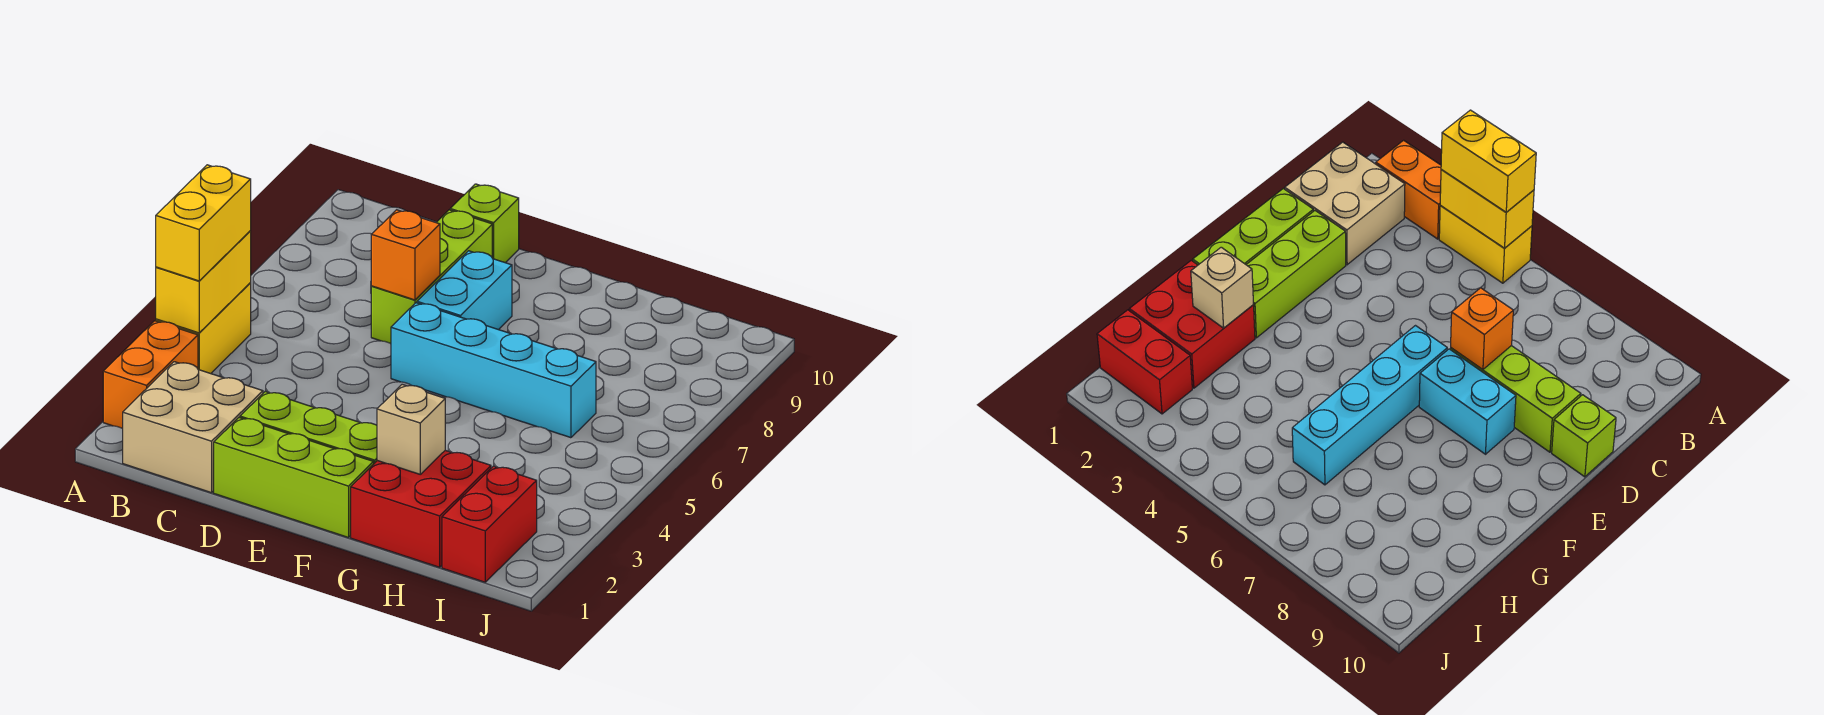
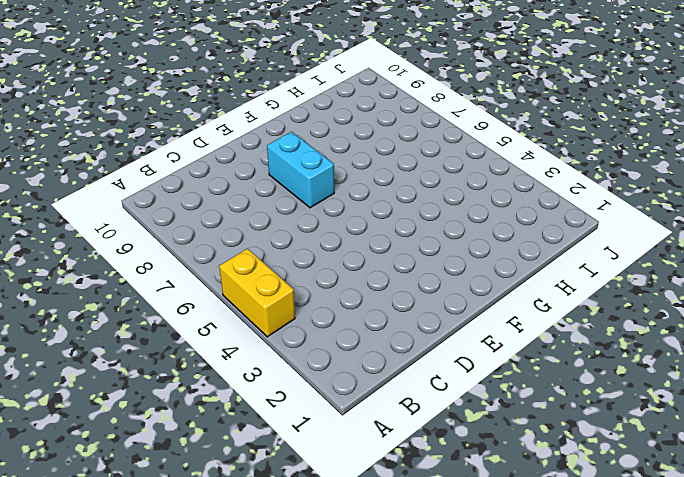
none -> orange brick A2:A3 level 1
none -> tan brick B1:C2 level 1
none -> lime brick D1:F1 level 1

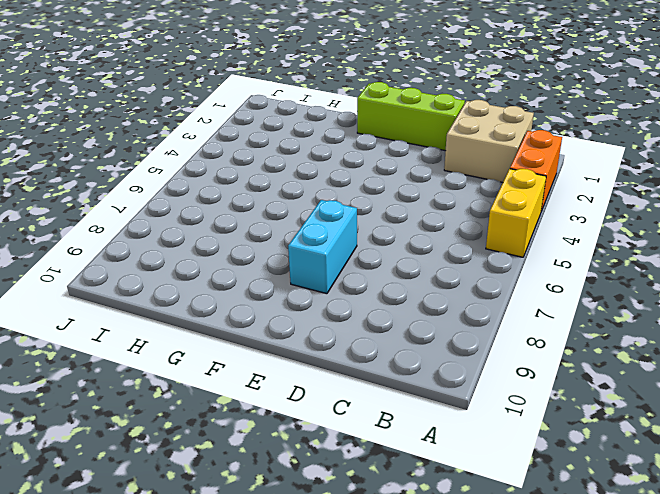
none -> lime brick D2:F2 level 1
none -> lime brick D7:D9 level 1
none -> lime brick D10 level 1

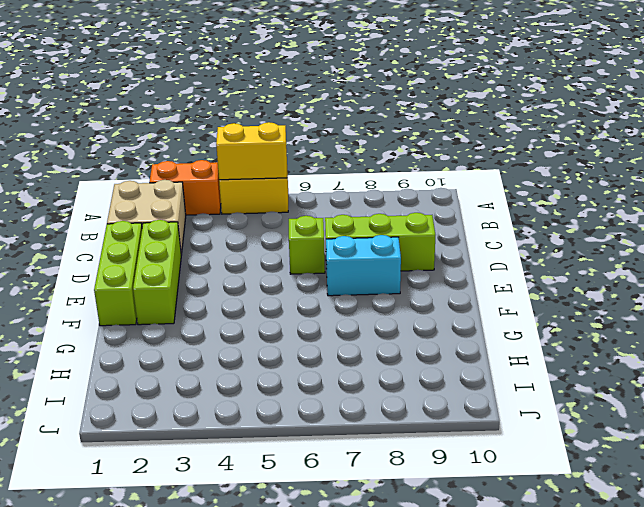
lime brick D6 level 1 -> lime brick D10 level 1
none -> cyan brick E6:H6 level 1
none -> red brick G1:H2 level 1
none -> red brick I1:I2 level 1

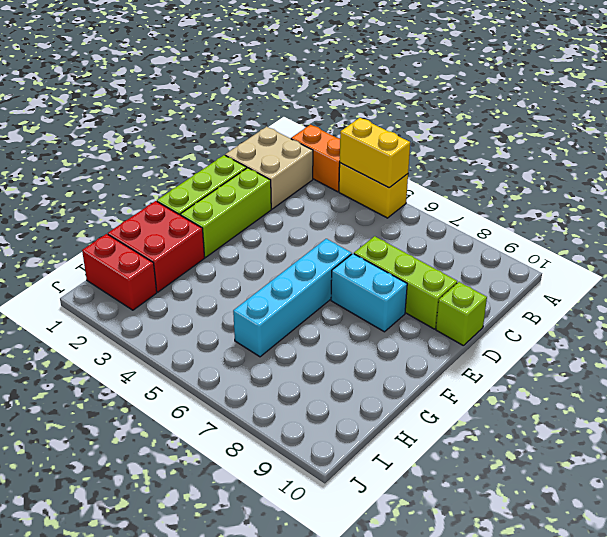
none -> orange brick D7 level 2
none -> tan brick G2 level 2
none -> yellow brick A4:A5 level 3

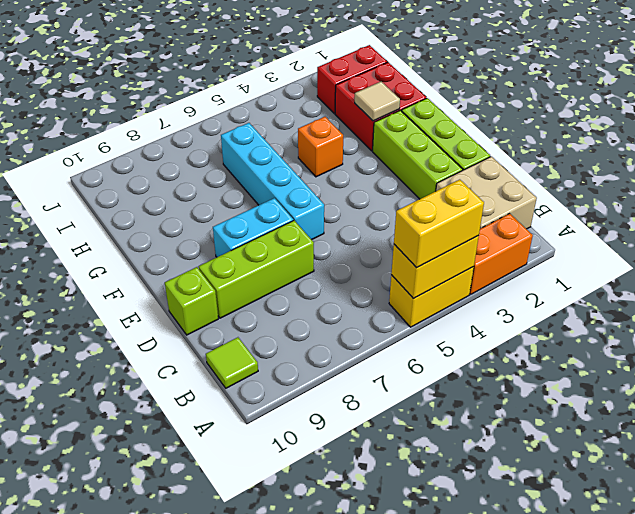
lime tile B10 level 1 -> none
tan tile G2 level 2 -> tan brick G2 level 2
orange brick G4 level 1 -> orange brick D7 level 2

